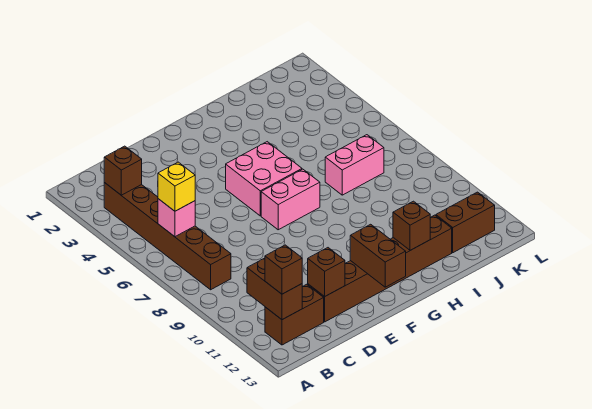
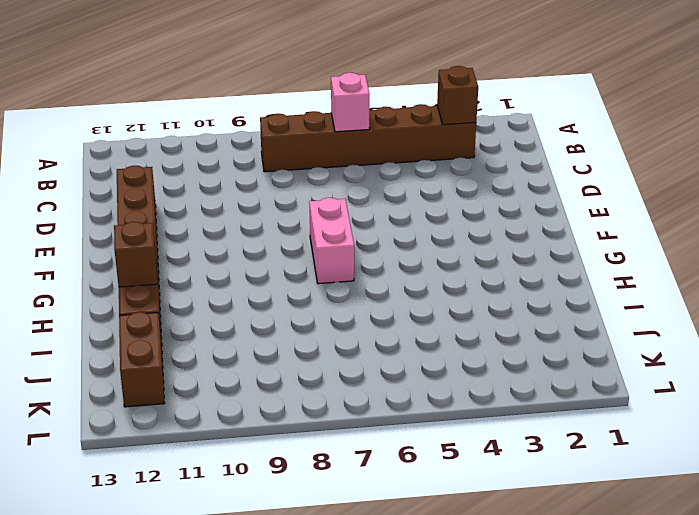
none -> brown brick B12:C12 level 1
none -> pink brick F5:G6 level 1
none -> pink brick I7:J7 level 1

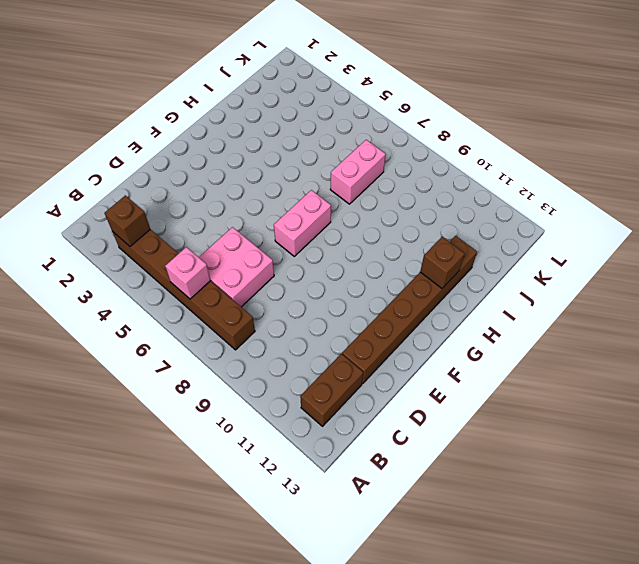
pink brick C6:D7 level 1 -> pink brick F5:G6 level 1
none -> brown brick J12:K12 level 1
none -> brown brick B11:B12 level 2
none -> brown brick D12 level 2

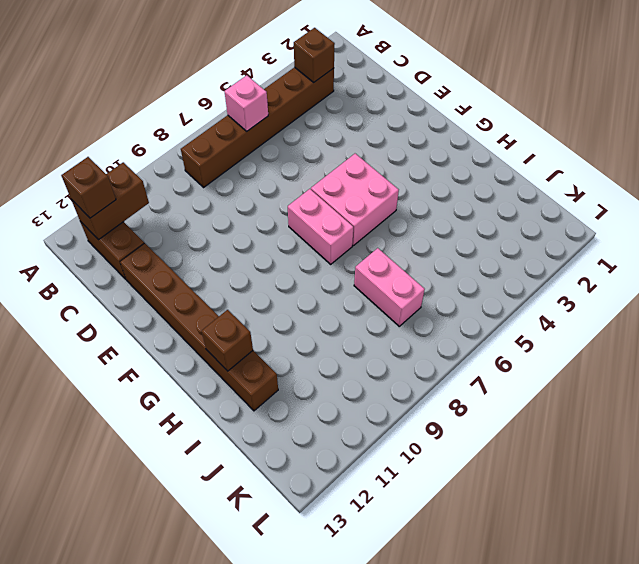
none -> brown brick J12:K12 level 1
none -> brown brick D12 level 2
none -> brown brick F12:F13 level 2

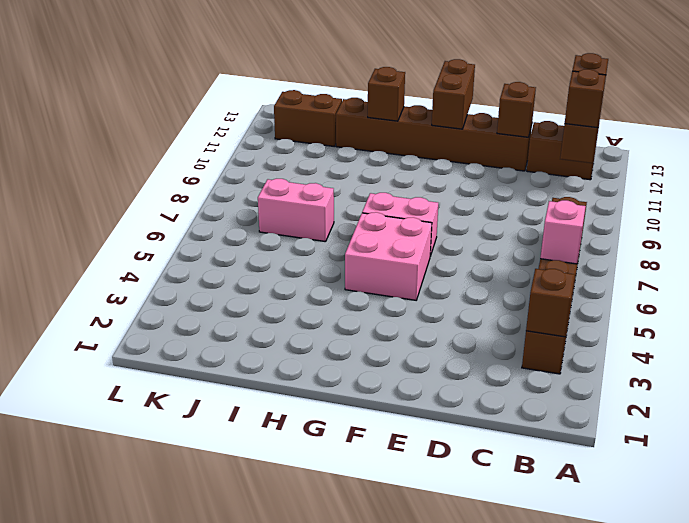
brown brick B11 level 3 -> none
none -> yellow brick B6 level 3

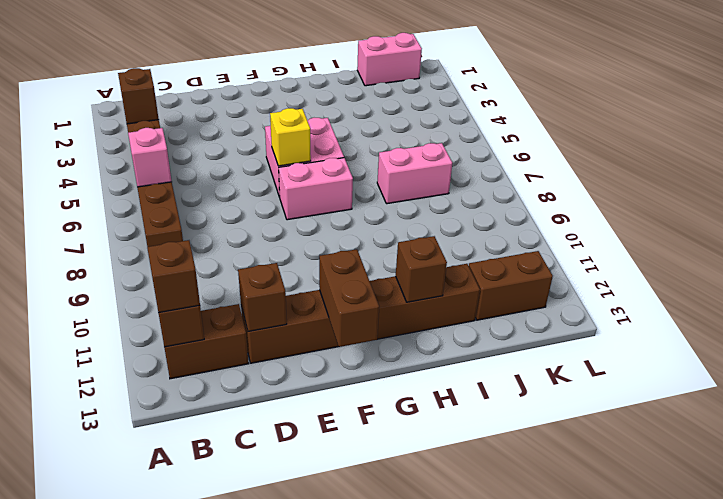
yellow brick F6 level 2 -> yellow brick B6 level 3
pink brick J1:K1 level 1 -> none

